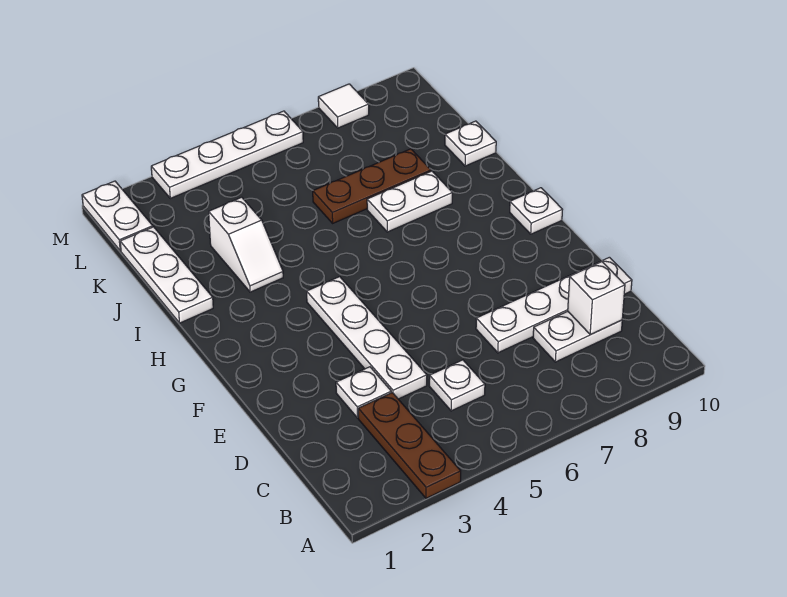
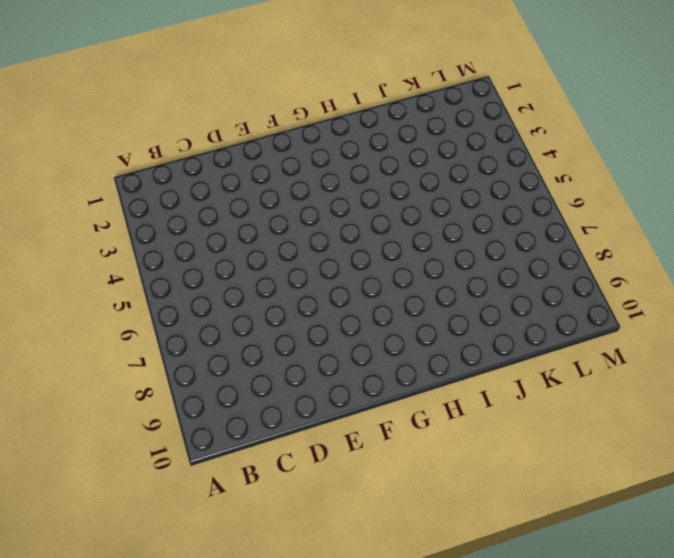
none -> brown plate A3:C3 level 1
none -> white plate C5 level 1
none -> white plate C8:C9 level 1

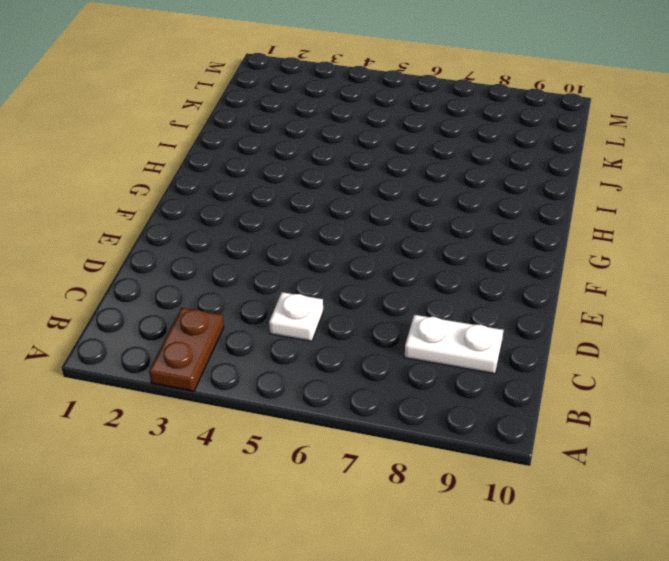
brown plate A3:B3 level 1 -> brown plate A3:C3 level 1
none -> white plate D3 level 1
none -> white plate D4:G4 level 1
none -> white plate D7:D10 level 1

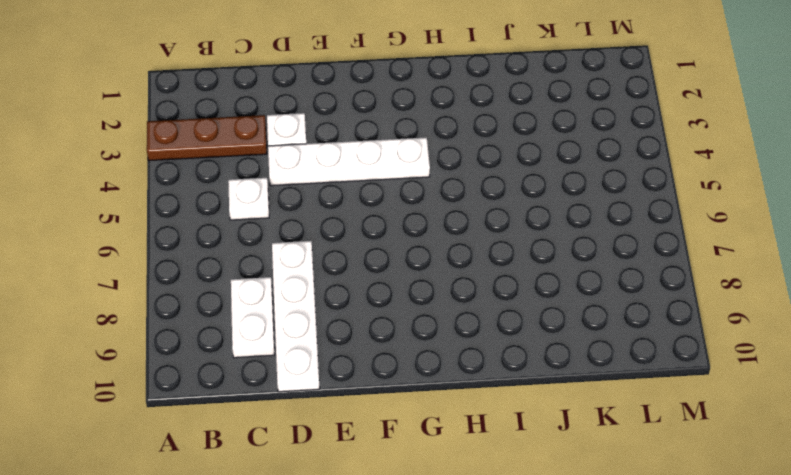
none -> white plate G10 level 1
none -> white plate I1:K1 level 1
none -> white slope I3:J3 level 1 top J

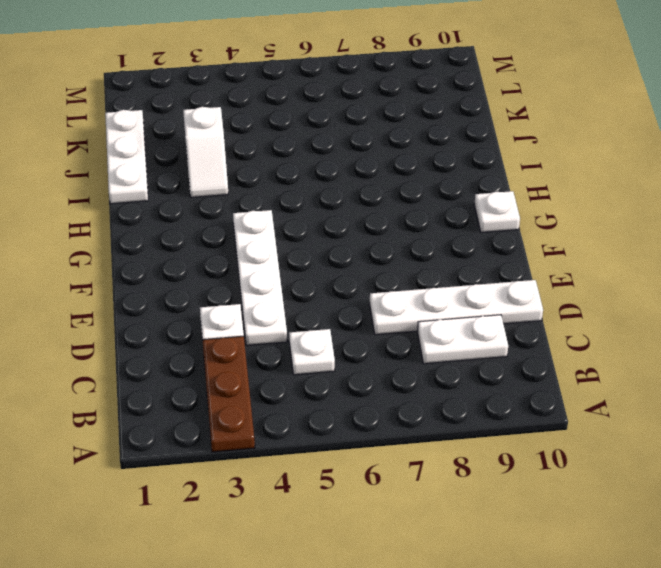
none -> white plate I7:I8 level 1
none -> brown plate J6:J8 level 1
none -> white plate J10 level 1

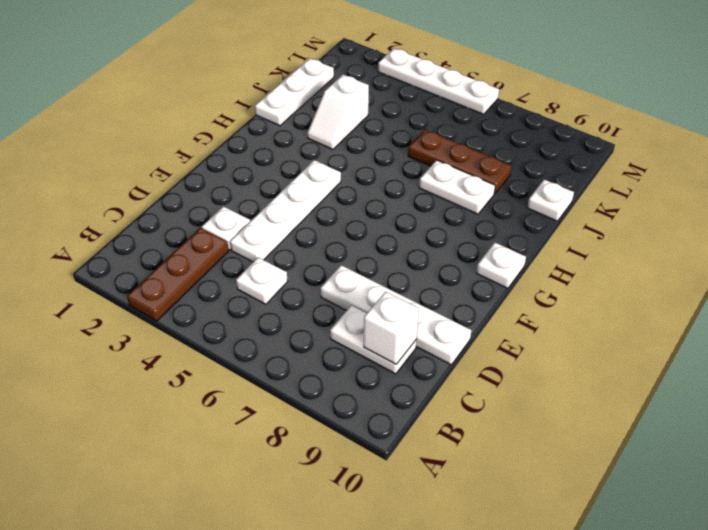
none -> white plate L1:M1 level 1
none -> white tile M8 level 1

